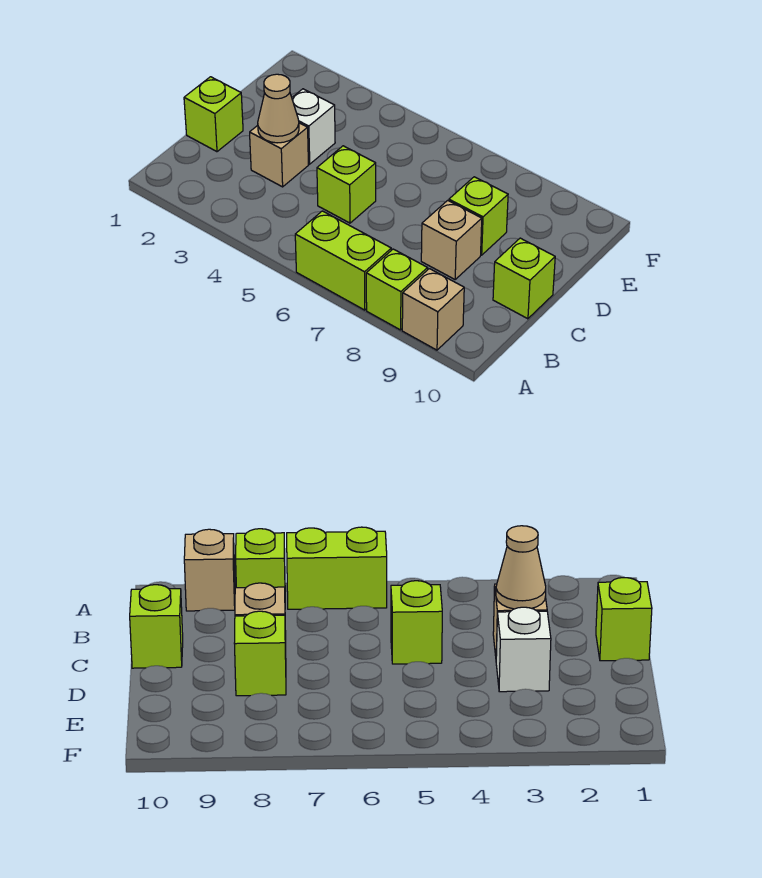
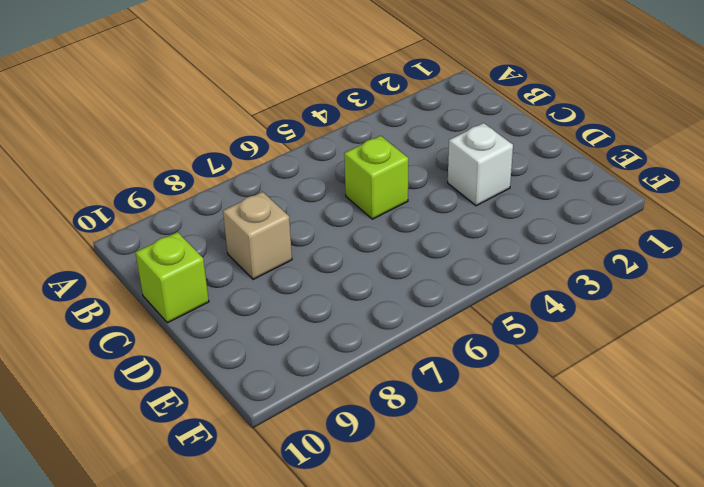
none -> lime brick A6:A7 level 1
none -> lime brick A8 level 1

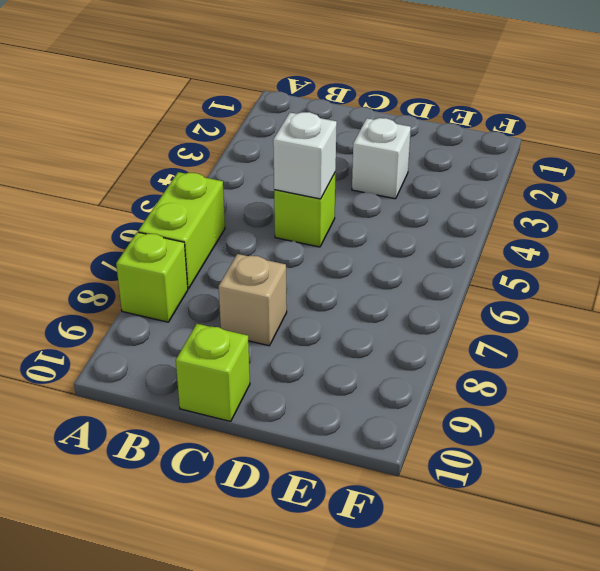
white brick C5 level 2 -> none
none -> tan brick A9 level 1
none -> lime brick C1 level 1

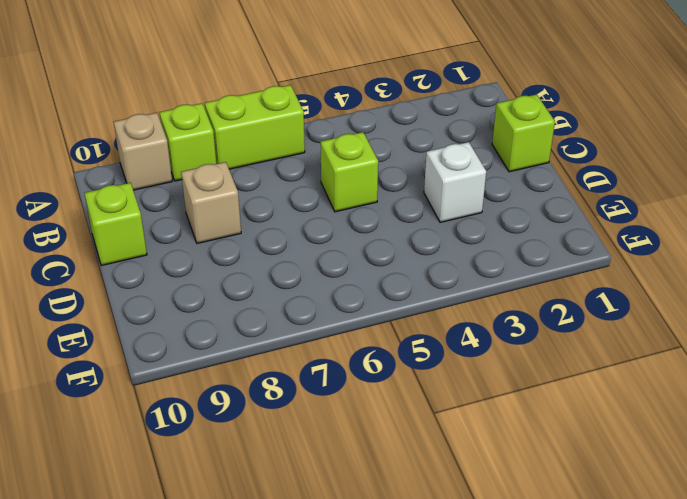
none -> tan brick C3 level 1
none -> lime brick D8 level 1

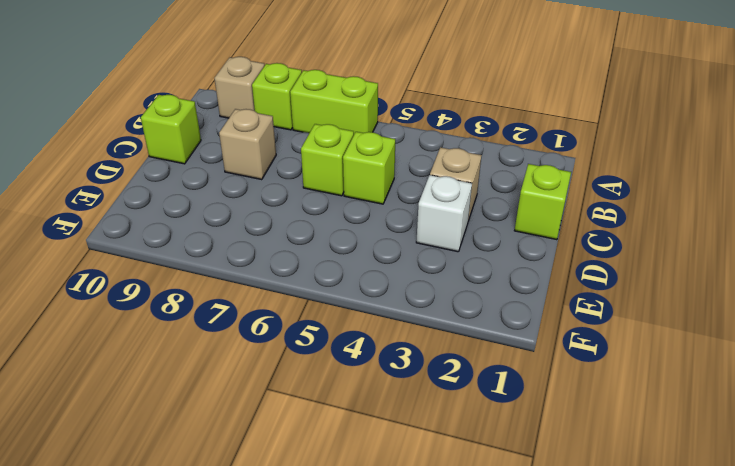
lime brick C6 level 1 -> lime brick D8 level 1
none -> tan cone C3 level 2

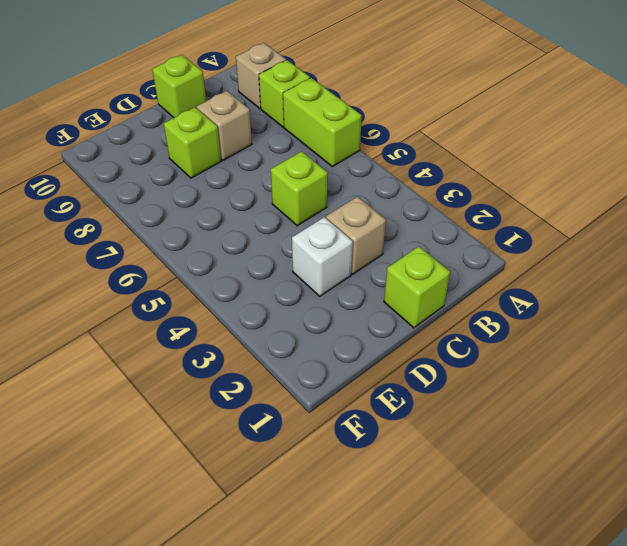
none -> tan cone C3 level 2

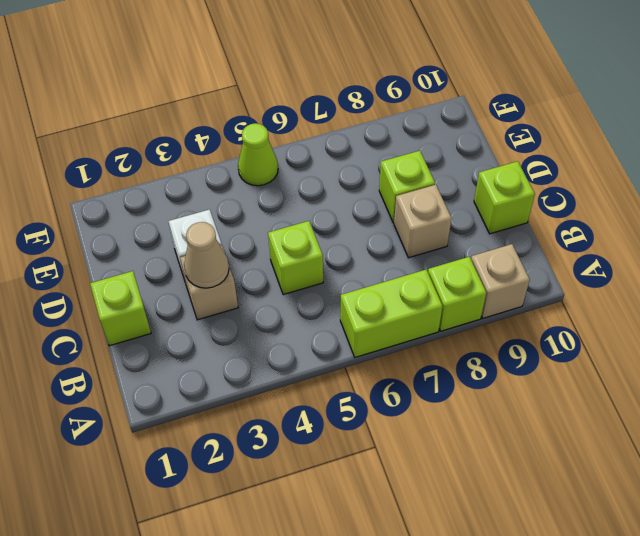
lime cone F5 level 1 -> none

